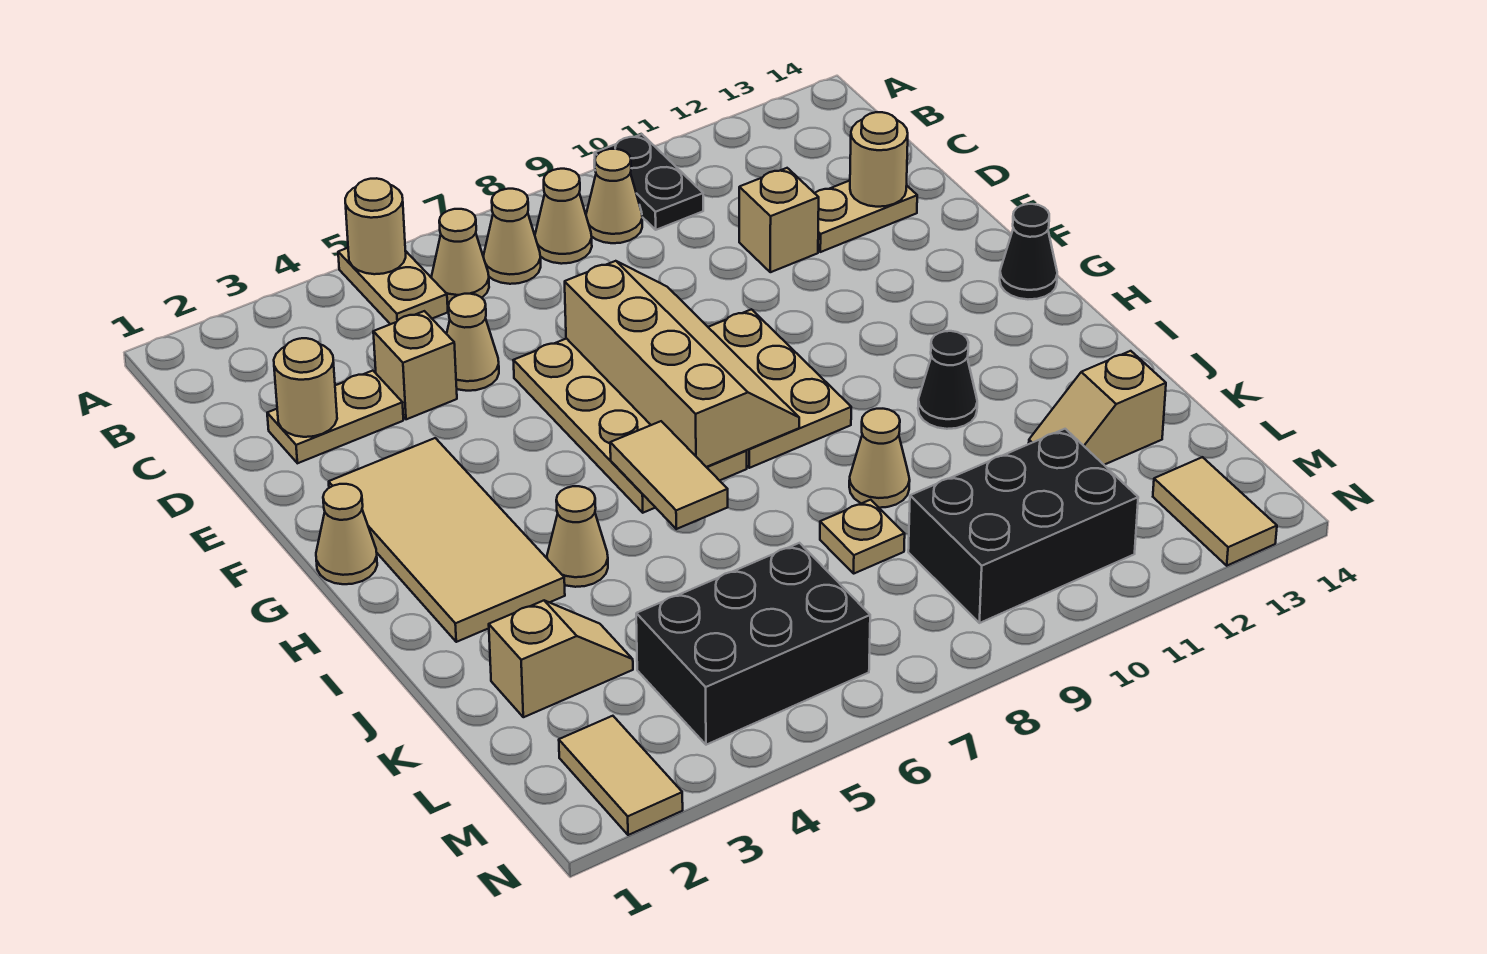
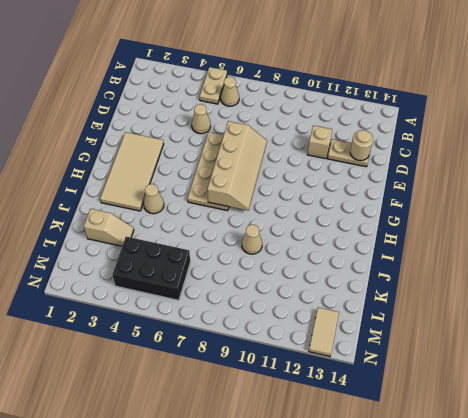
none -> black plate A10:B10 level 1
none -> tan cone B7 level 1
none -> tan cone B8 level 1
none -> tan cone B9 level 1

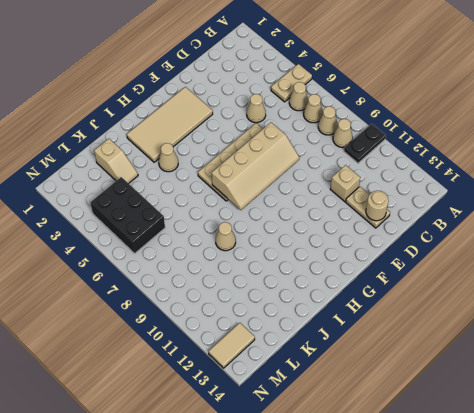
none -> tan plate D2:D3 level 1
none -> tan brick D4 level 1
none -> tan plate F8:H9 level 1
none -> tan cone G1 level 1

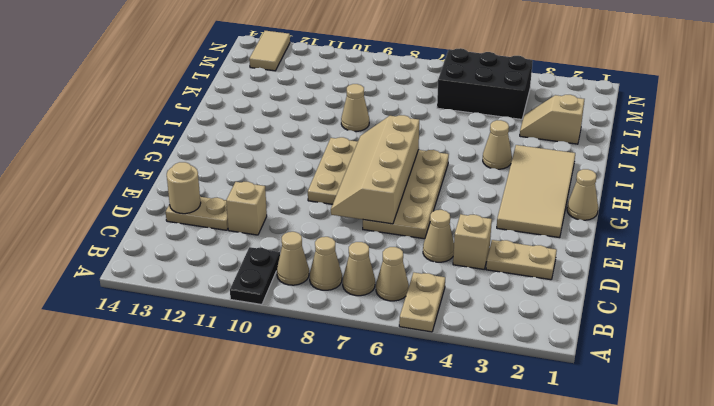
none -> black cone G14 level 1
none -> black cone I11 level 1
none -> tan plate K8 level 1
none -> tan slope K12:K13 level 1 top 13

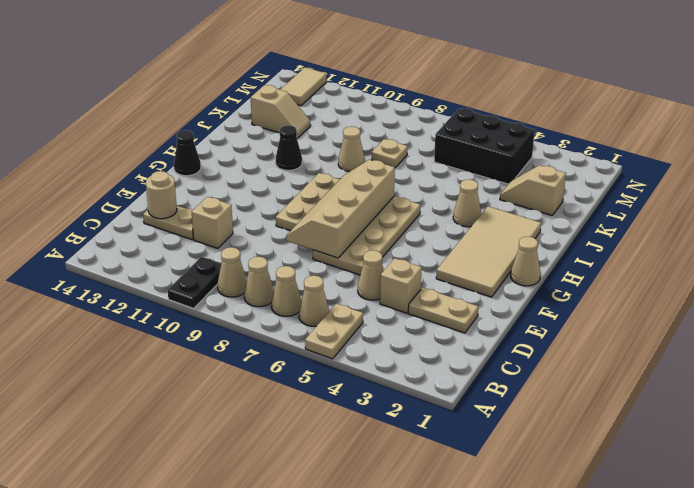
none -> black brick L9:M11 level 1
none -> tan tile M2:N2 level 1
none -> tan round brick A5 level 2
none -> tan round brick D2 level 2

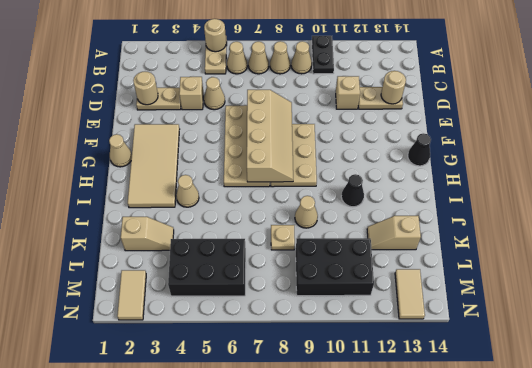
none -> tan tile H6:I6 level 2

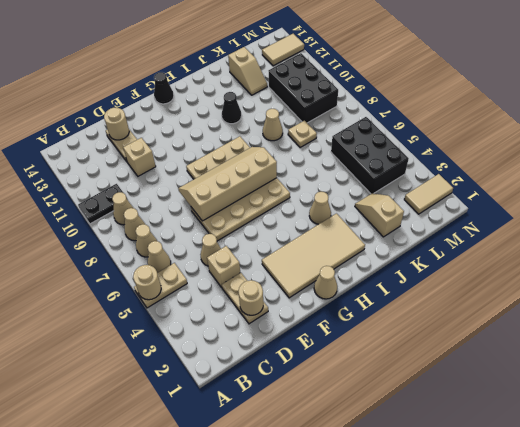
none -> tan tile H6:I6 level 2

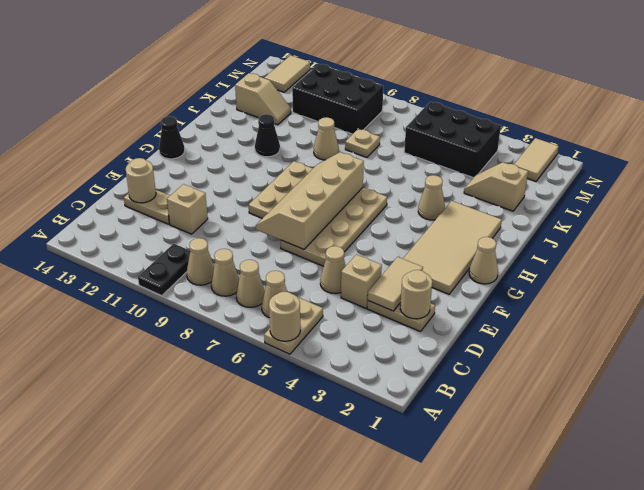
tan tile D3:E3 level 2 -> tan tile H6:I6 level 2

